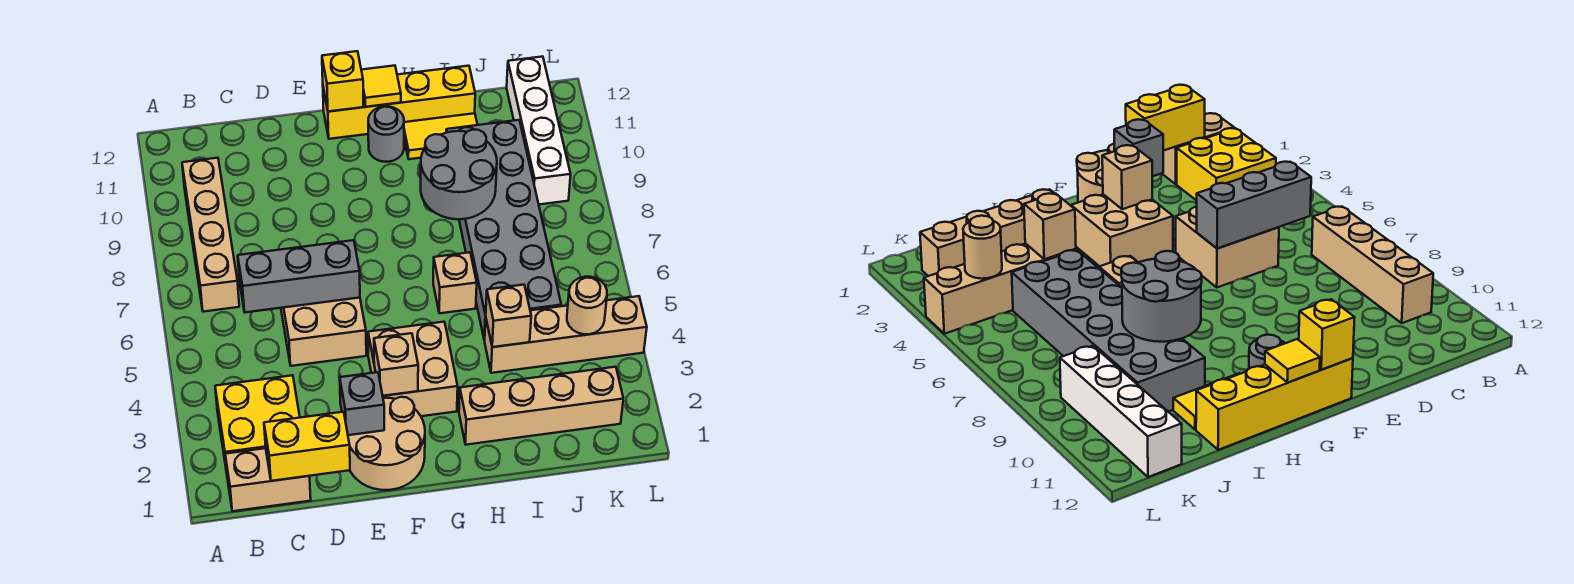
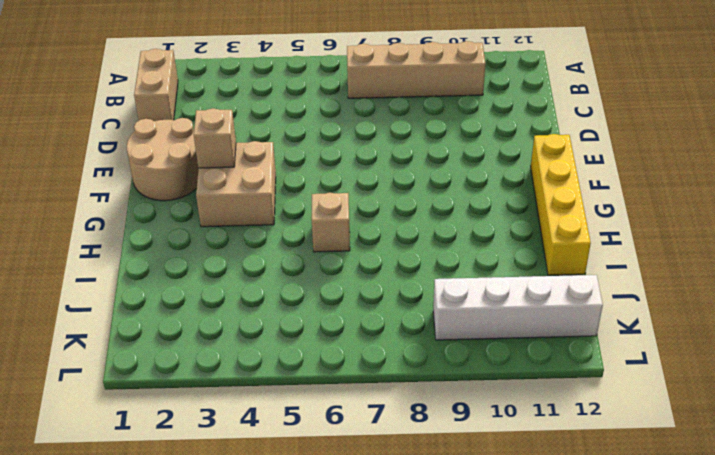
none -> yellow brick B2:C3 level 1
none -> tan brick D5:E6 level 1
none -> grey round brick G11 level 1

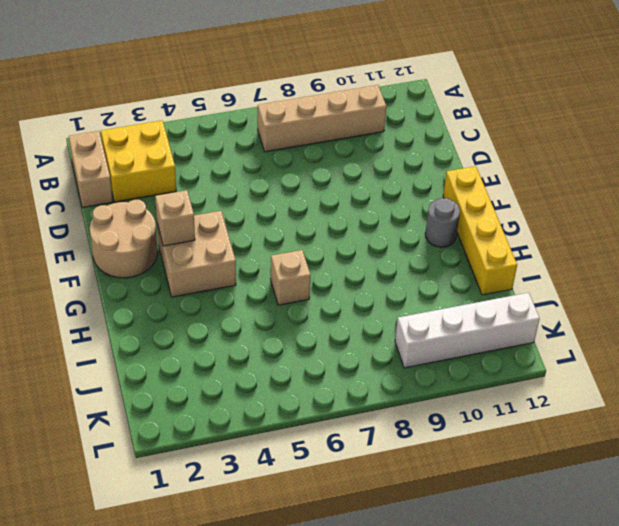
none -> tan brick D5:E6 level 1
none -> tan brick H2:K2 level 1
none -> yellow tile H11:I11 level 1

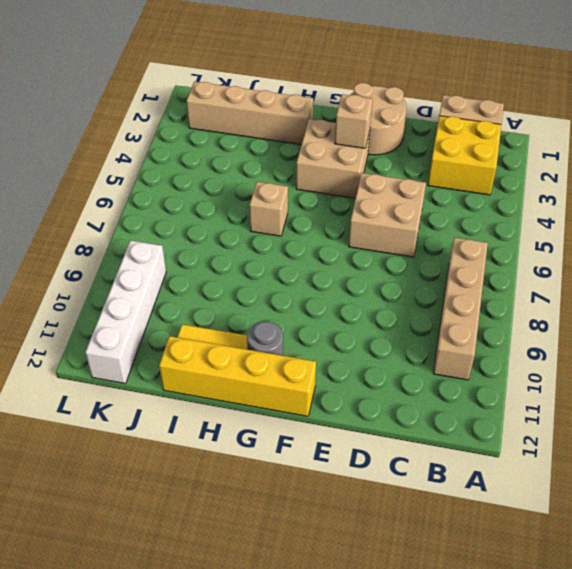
none -> tan brick I4:L4 level 1
none -> grey brick I5:J10 level 1
none -> yellow brick C1:D1 level 2

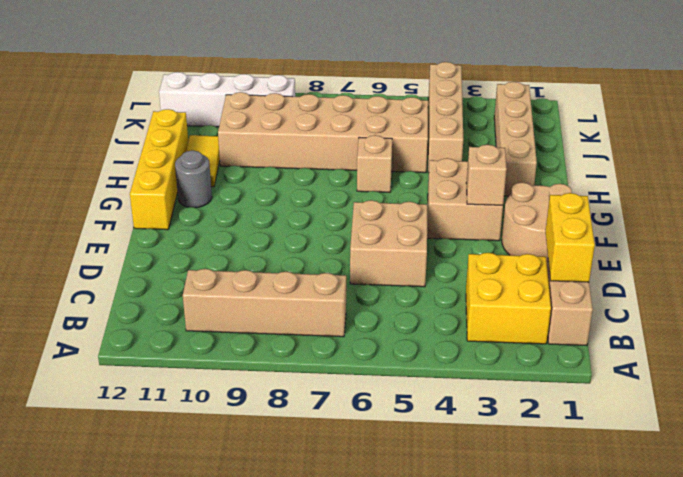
tan brick I5:J10 level 1 -> grey brick I5:J10 level 1
none -> grey brick C6:E6 level 2
none -> grey brick E2 level 2
none -> yellow brick F12 level 2

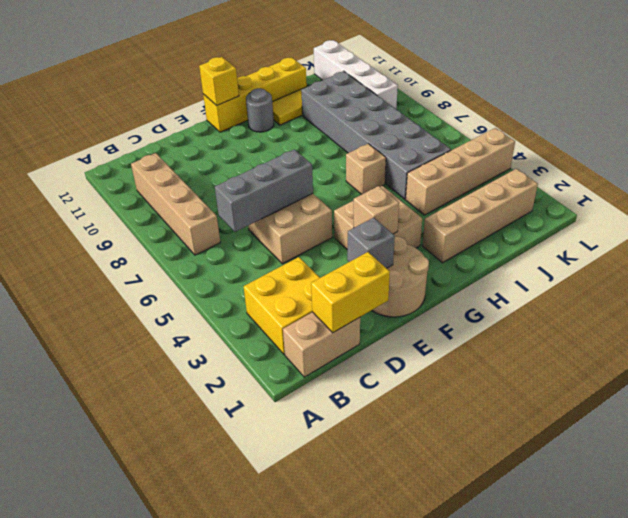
none -> yellow tile G12 level 2
none -> grey round brick H8:I9 level 2
none -> tan brick I4 level 2

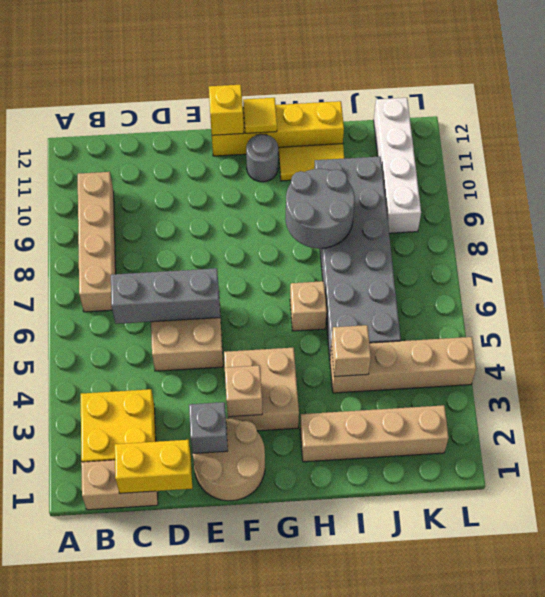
none -> tan round brick K4 level 2

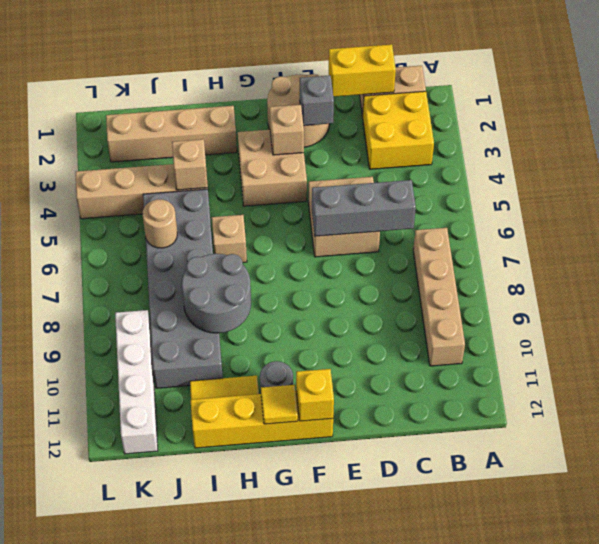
tan round brick J6 level 2 -> tan round brick K4 level 2

